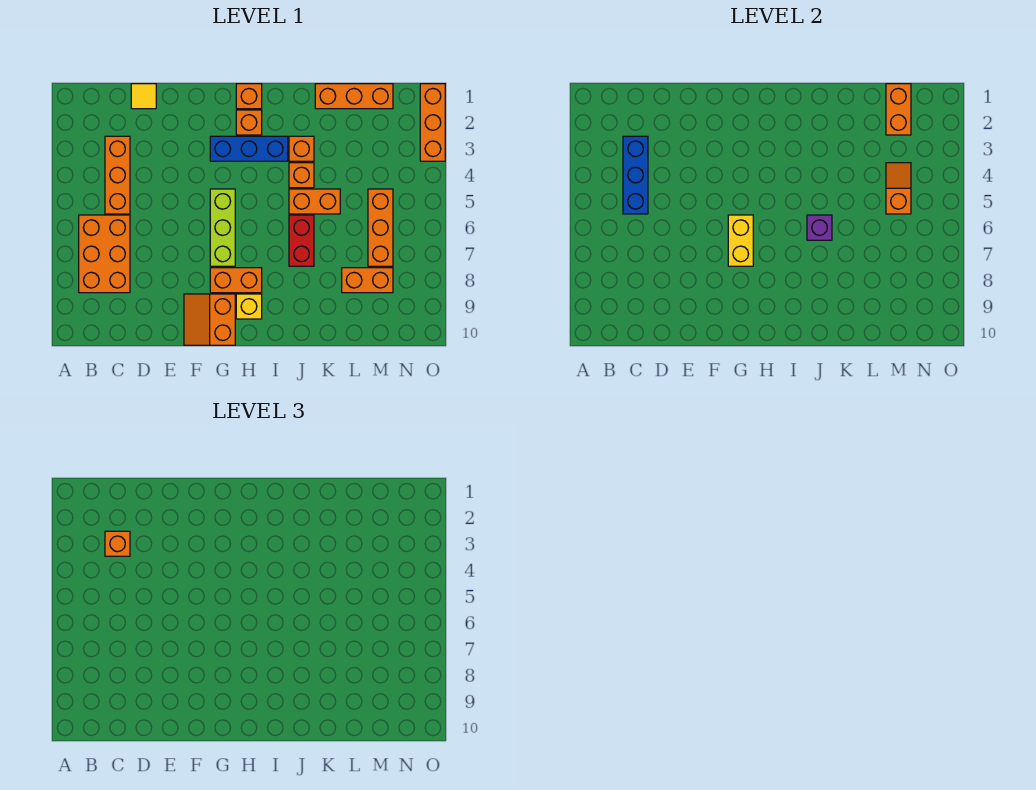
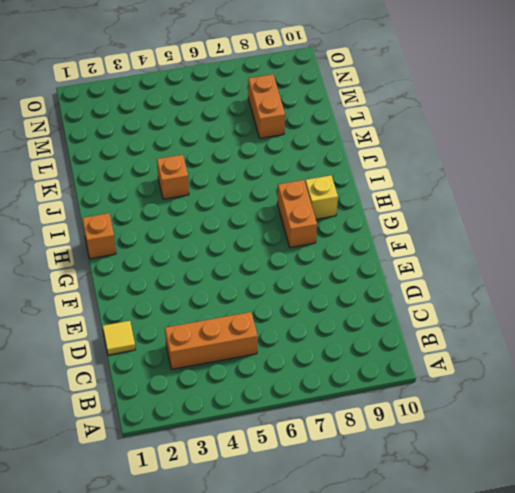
none -> orange brick B6:C8 level 1
none -> orange slope F9:G10 level 1 top G
none -> blue brick G3:I3 level 1

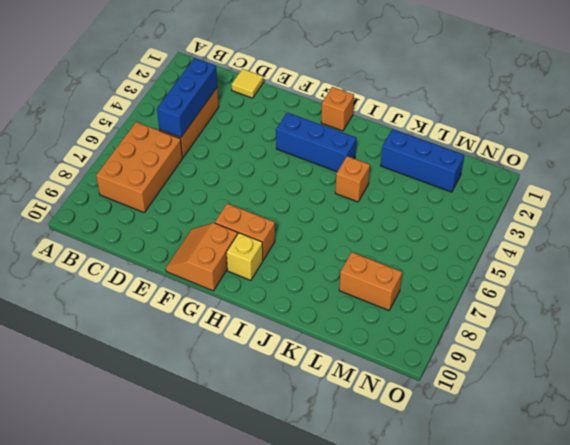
blue brick K2:M2 level 1 -> none
none -> lime brick G5:G7 level 1
none -> orange brick H2 level 1
none -> orange brick J3 level 1

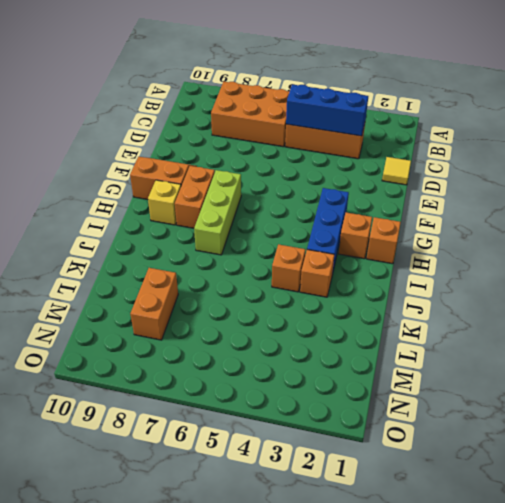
lime brick G7:I7 level 1 -> lime brick G5:G7 level 1
none -> orange brick J5:K5 level 1
none -> red brick J6:J7 level 1
none -> orange brick K1:M1 level 1

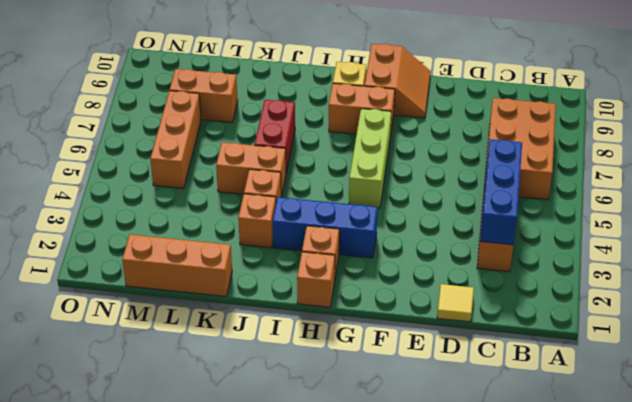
none -> orange brick O1:O3 level 1
none -> yellow brick G6:G7 level 2
none -> purple brick J6 level 2

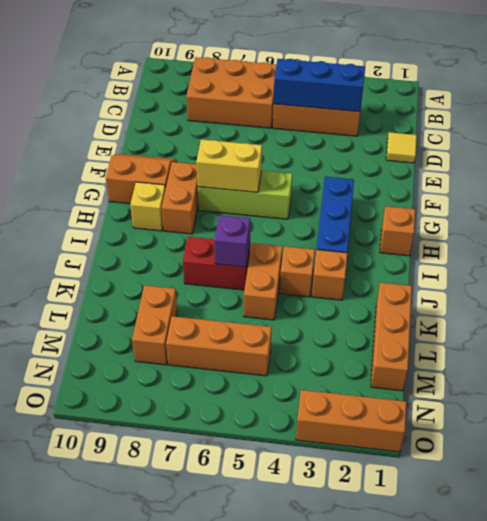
none -> orange brick H2 level 1
none -> orange brick M1:M2 level 2
none -> orange slope M4:M5 level 2 top 5

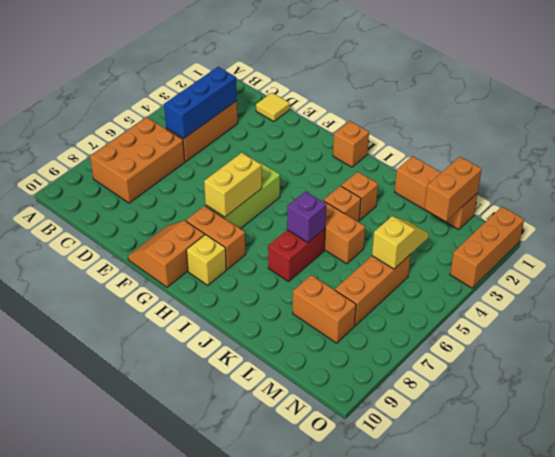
yellow slope M4:M5 level 2 top 5 -> orange slope M4:M5 level 2 top 5
none -> blue brick G3:I3 level 1
none -> orange brick H2 level 1
none -> orange brick C3 level 3

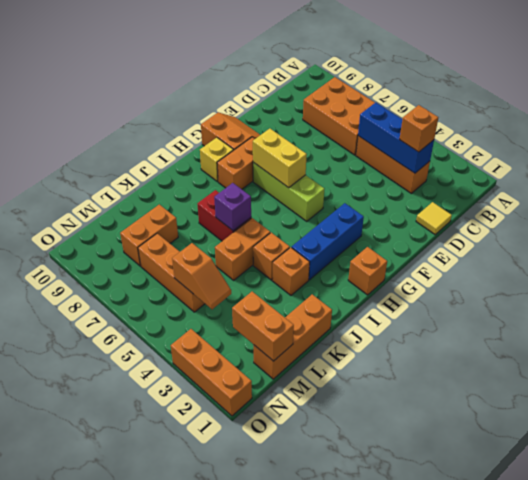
none -> orange brick H2 level 1

